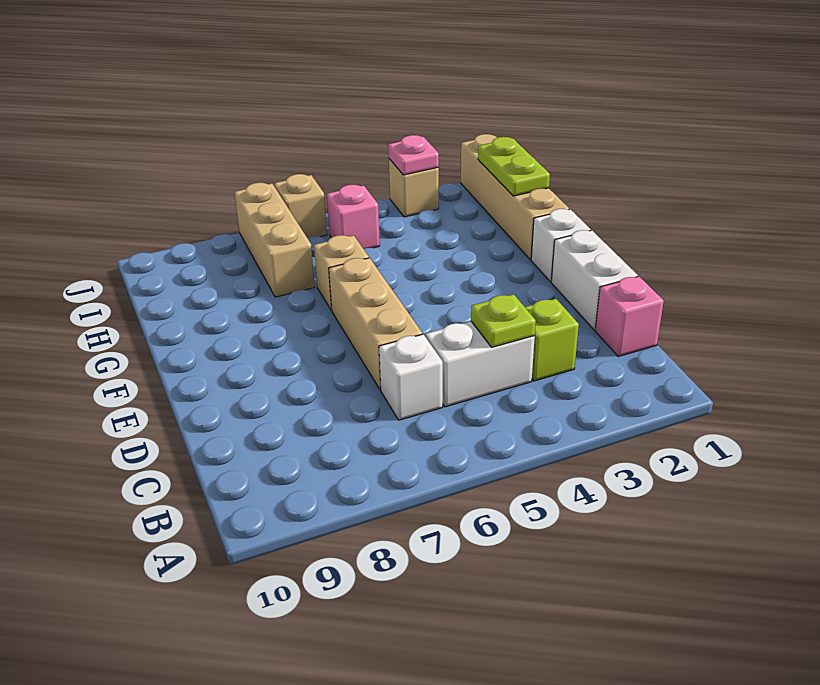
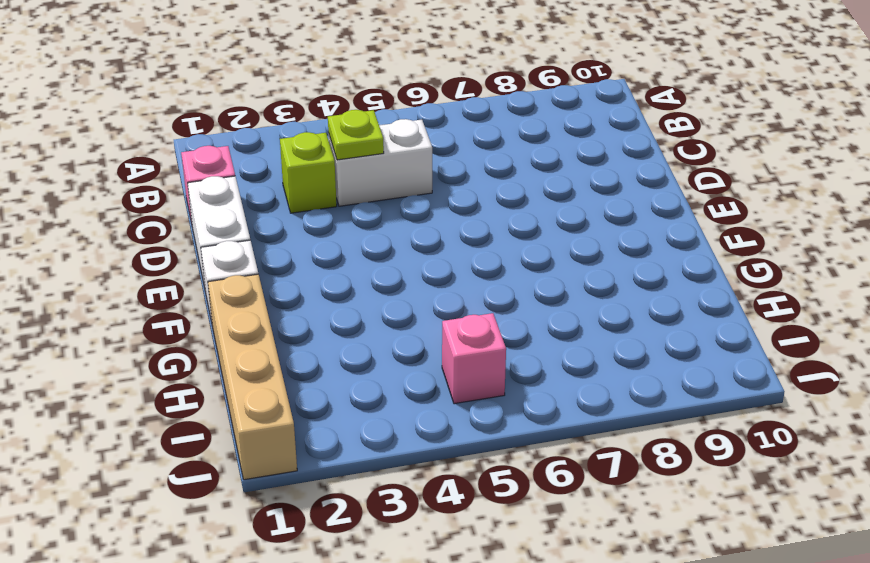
none -> white brick C6 level 1
none -> tan brick D6:F6 level 1
none -> tan brick G6 level 1

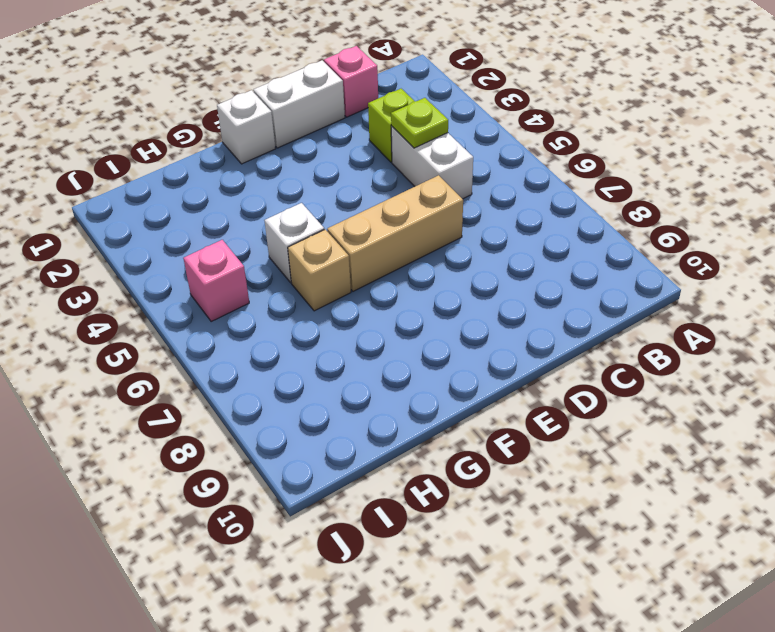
white brick G5 level 1 -> white brick C6 level 1
none -> tan brick G1:J1 level 1
none -> tan brick H7:J7 level 1
none -> tan brick J3 level 1

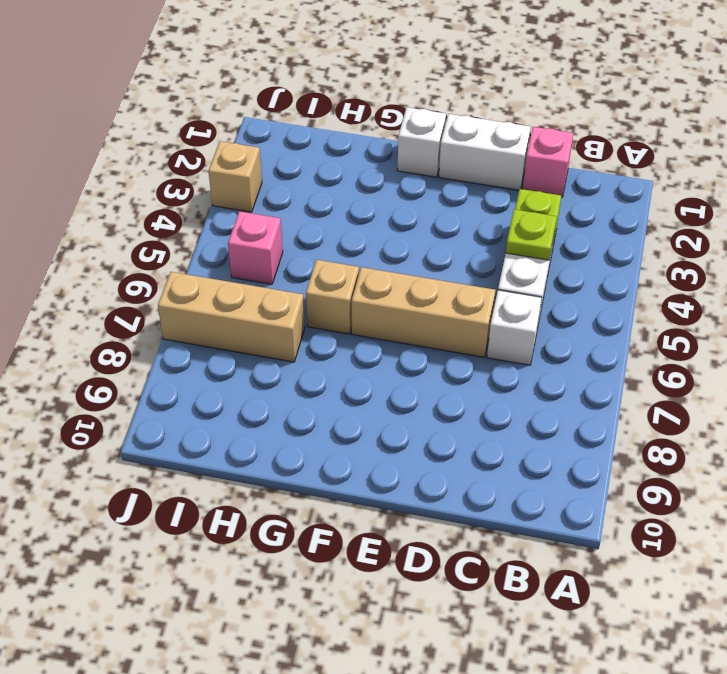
none -> tan brick G1:J1 level 1
none -> tan brick J6 level 1
none -> lime plate H1:I1 level 2

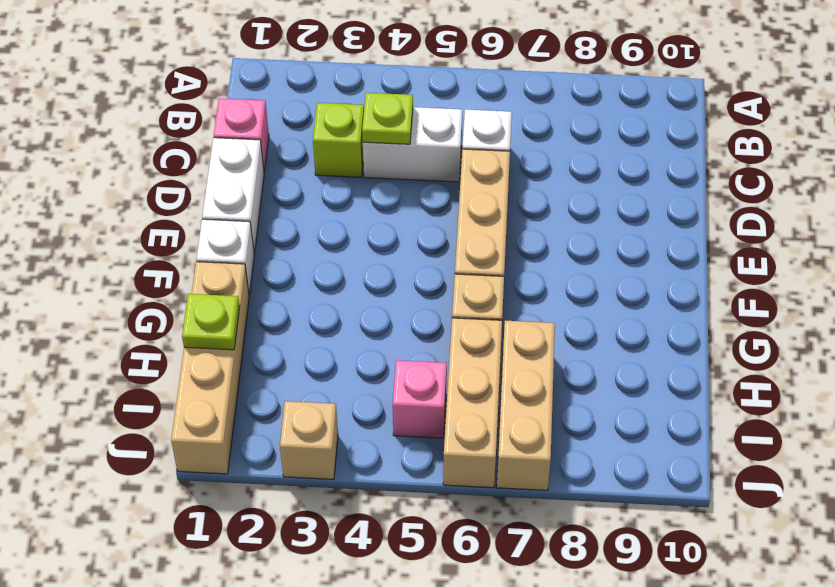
lime plate H1 level 2 -> lime plate H1:I1 level 2
tan brick H6:J6 level 1 -> tan brick J6 level 1
none -> pink plate J3 level 2

